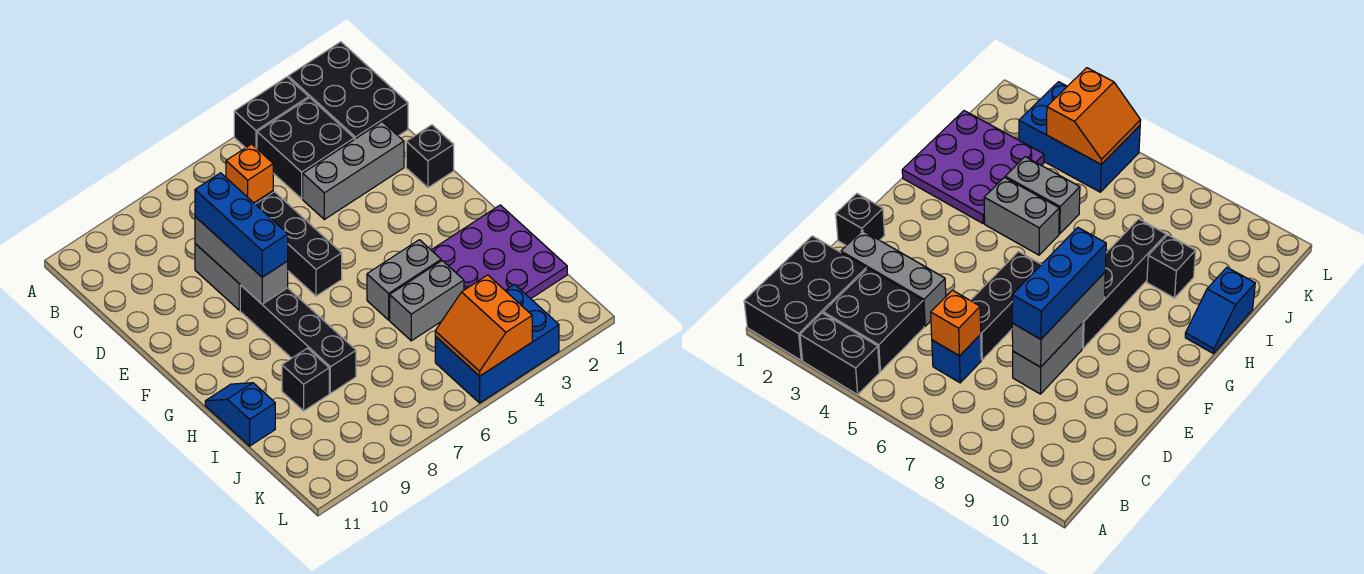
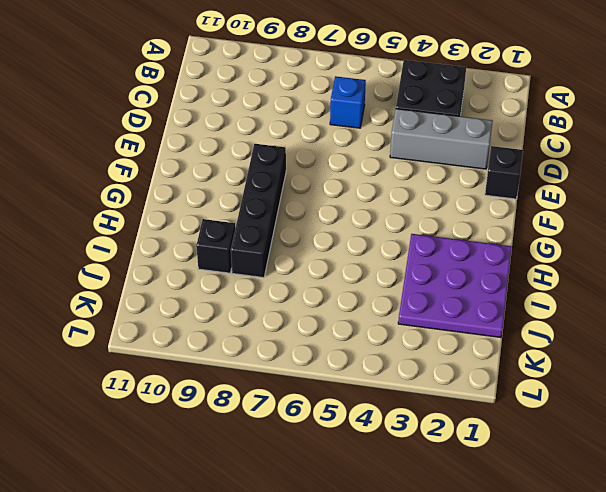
none -> black brick A1:C2 level 1
none -> black brick A3:A4 level 1
none -> black brick D6:F6 level 1

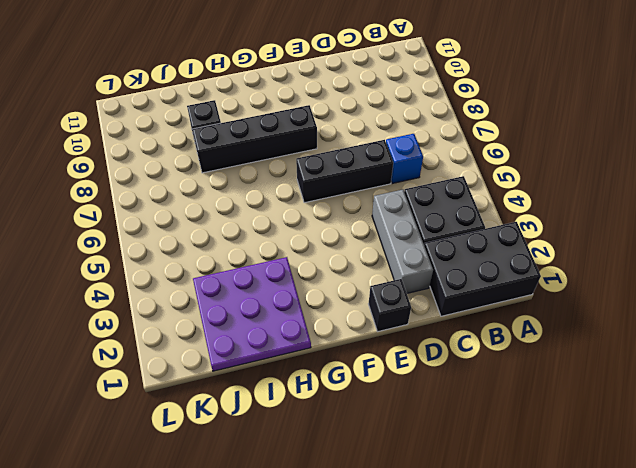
none -> black brick A3:A4 level 1
none -> grey brick D8:E8 level 1
none -> grey brick H4:H5 level 1

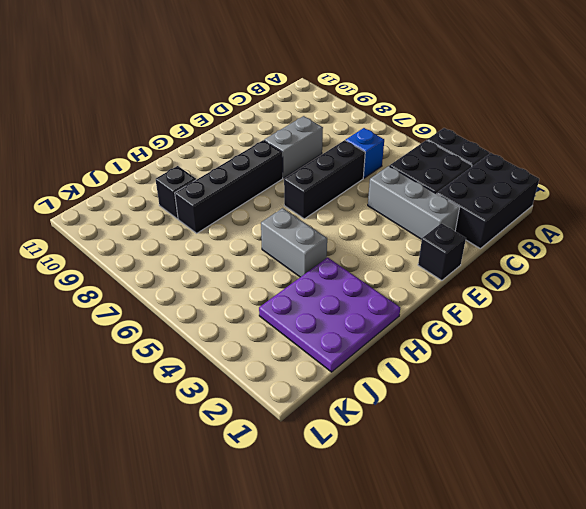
none -> blue slope H11:I11 level 1 top I
none -> grey brick I4:I5 level 1
none -> blue brick K3:L5 level 1

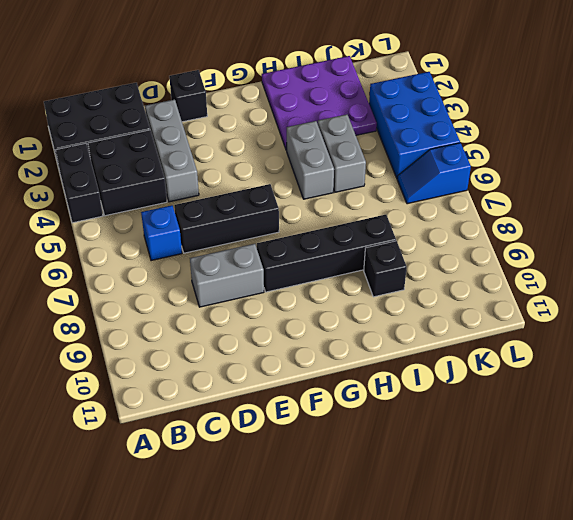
blue slope K6:L6 level 1 top L -> blue slope H11:I11 level 1 top I
none -> orange brick C6 level 2
none -> grey brick D8:F8 level 2
none -> orange slope K4:L5 level 2 top 4

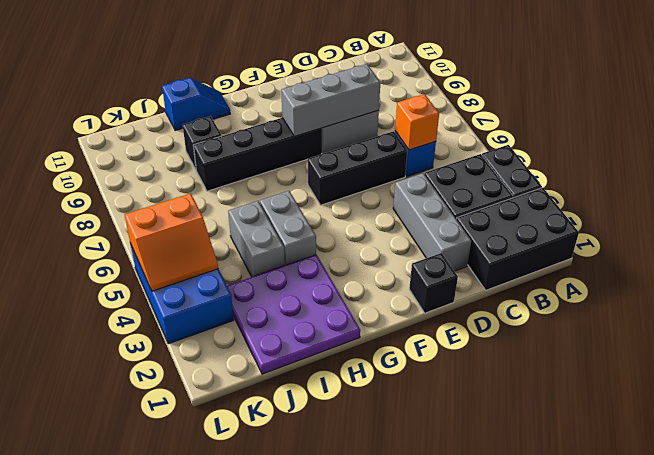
orange slope K4:L5 level 2 top 5 -> orange slope K4:L5 level 2 top 4
none -> blue brick D8:F8 level 3

